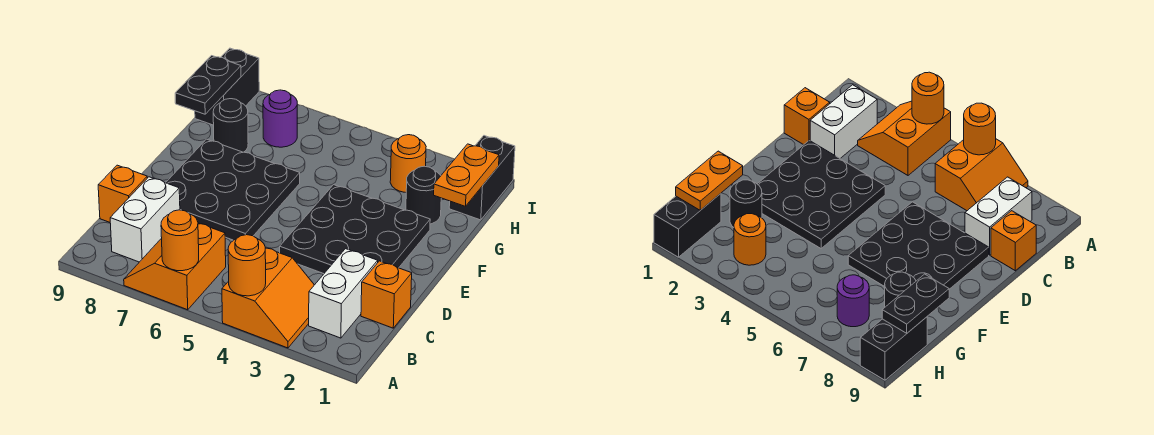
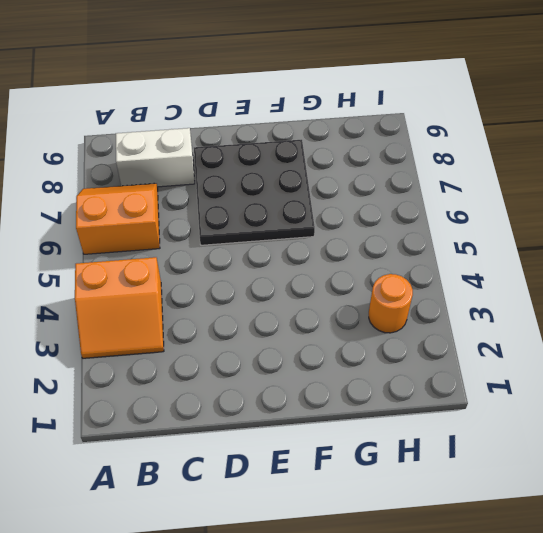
none -> white brick B2:C2 level 1
none -> orange brick C1 level 1
none -> orange brick C9 level 1

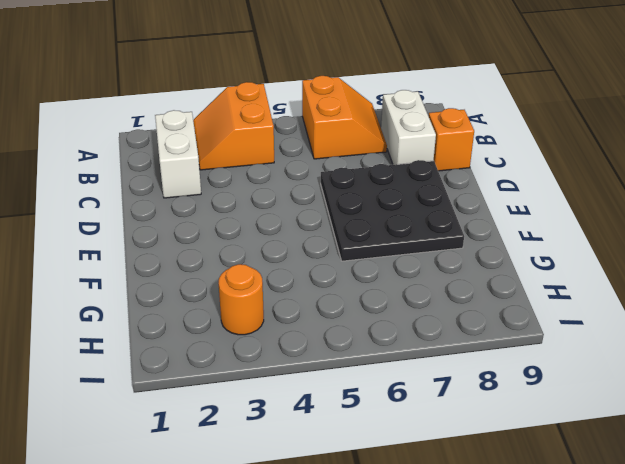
none -> orange brick C1 level 1
none -> black plate D2:F4 level 1
none -> black round brick G2 level 1

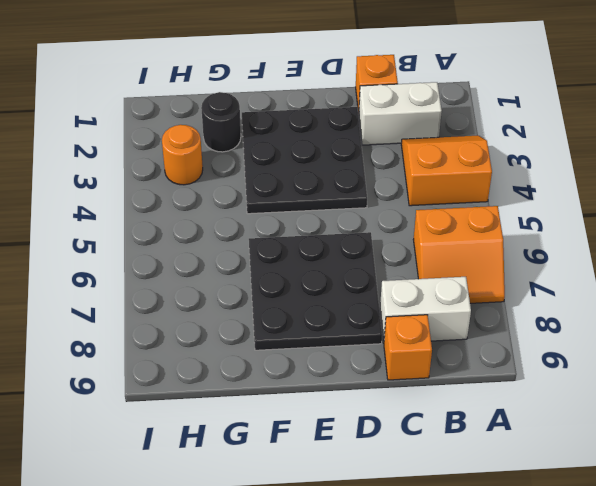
none -> black round brick G8 level 1
none -> black brick H1:I1 level 1
none -> purple round brick H7 level 1

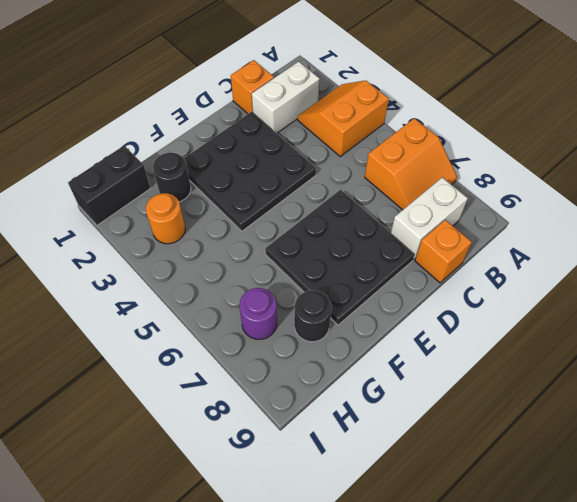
none -> black brick H9:I9 level 1
none -> orange round brick A4 level 2
none -> orange round brick A6 level 2

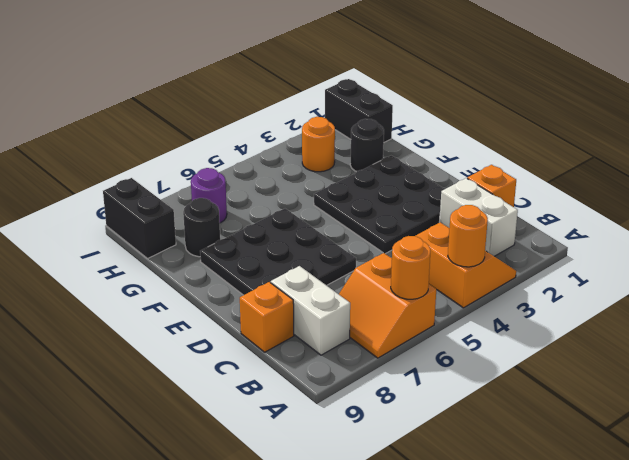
none -> orange plate G1:H1 level 2
none -> black plate G9:H9 level 2

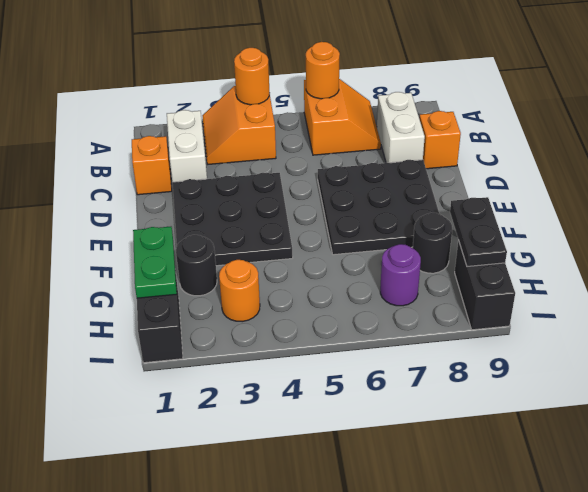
green plate G1:H1 level 2 -> orange plate G1:H1 level 2

